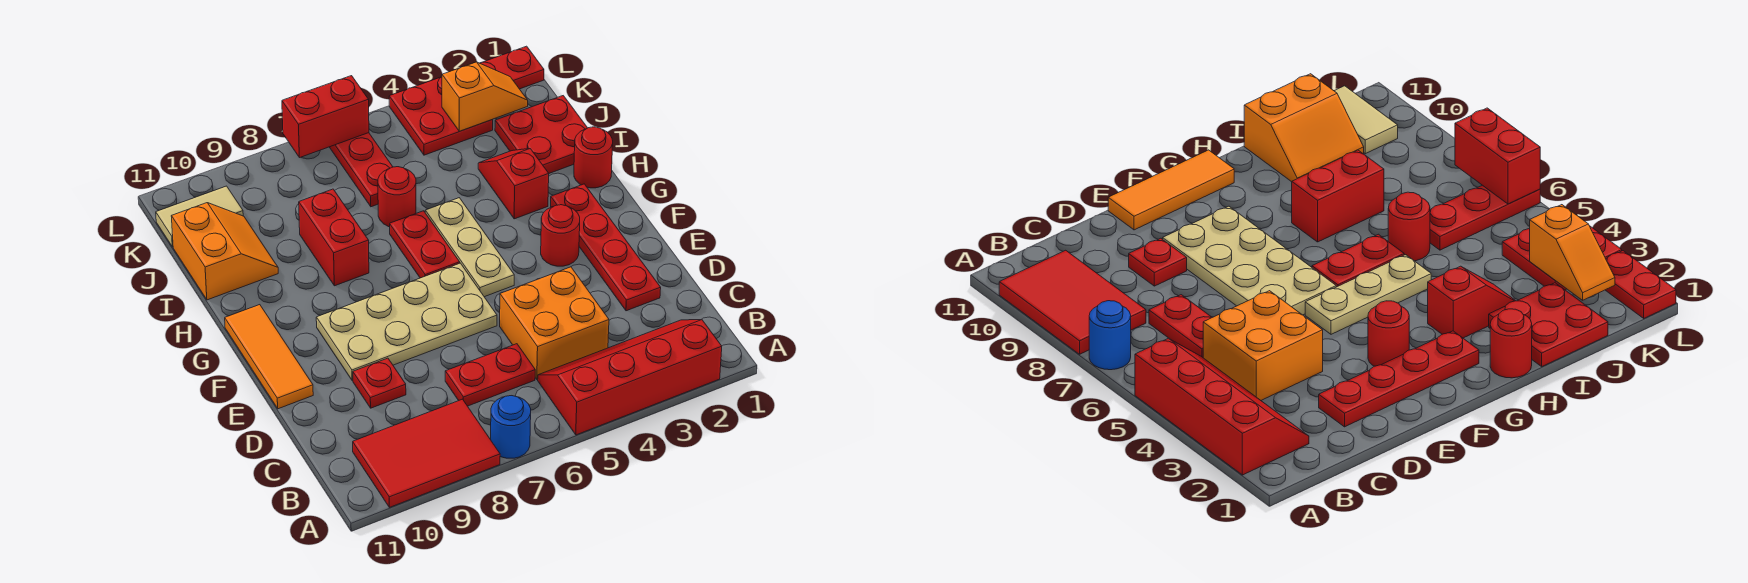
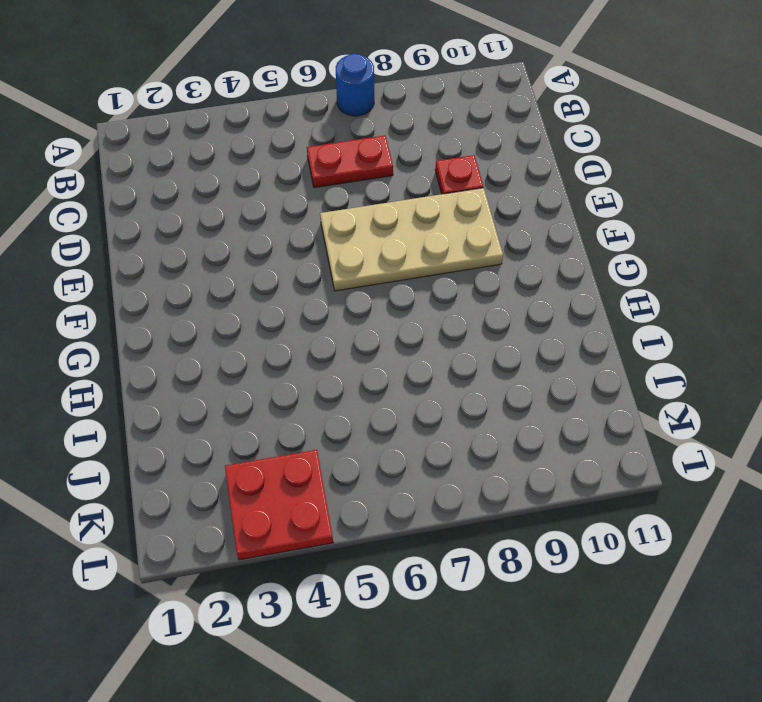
none -> red slope A2:B5 level 1 top A
none -> red tile A8:B10 level 1
none -> orange brick C4:D5 level 1

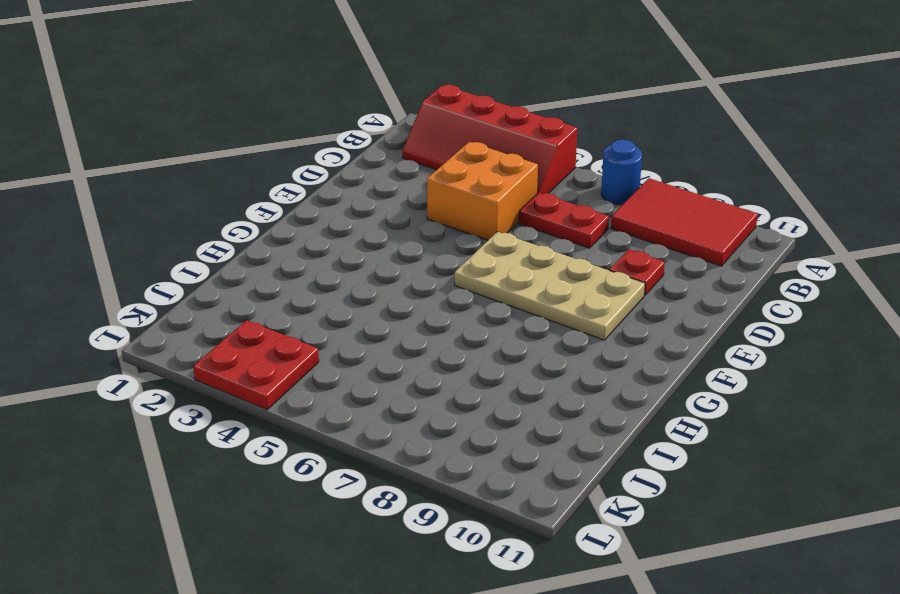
none -> red plate D2:G2 level 1
none -> orange tile E11:G11 level 1
none -> red round brick F3 level 1

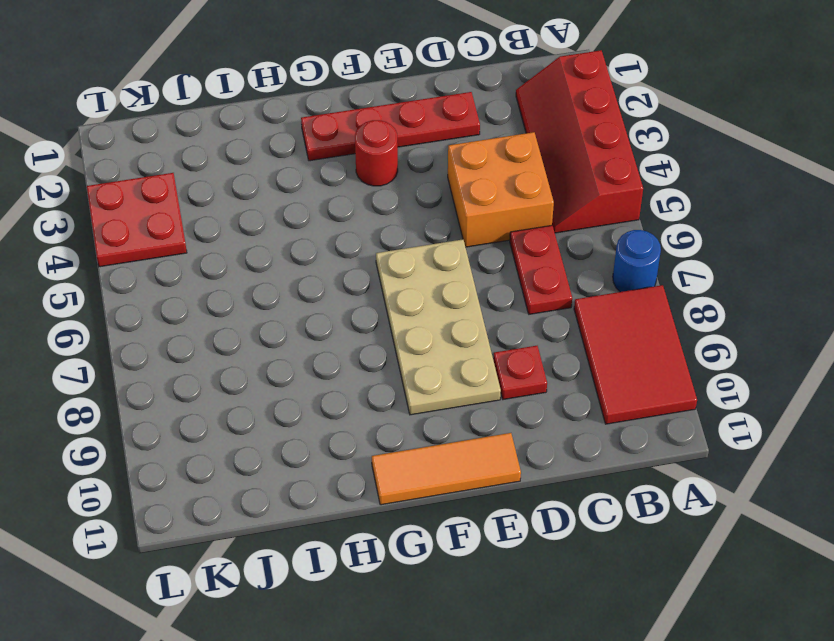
none -> tan plate F5:H5 level 1
none -> red plate G6:H6 level 1
none -> red round brick H1 level 1

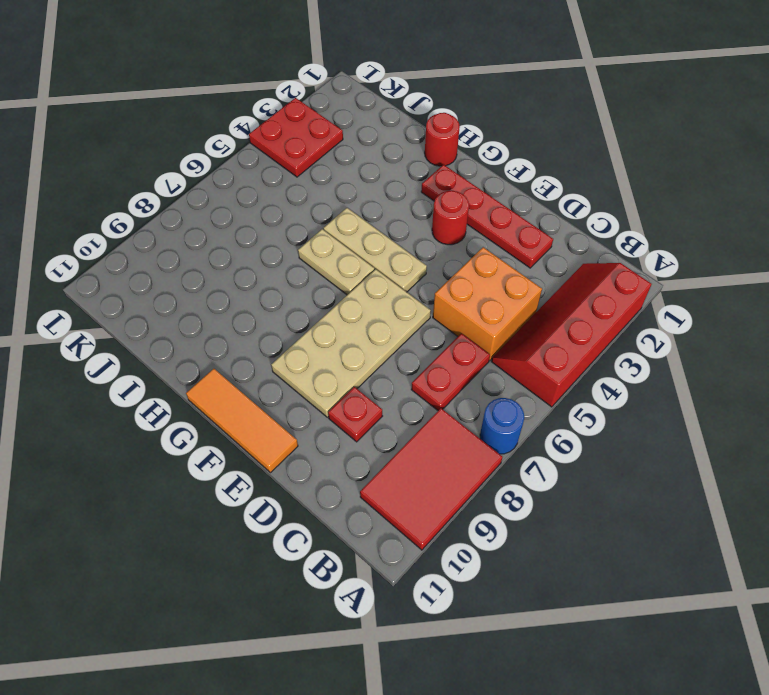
tan plate G6:H6 level 1 -> red plate G6:H6 level 1
none -> red slope H3:I3 level 1 top H
none -> red brick H8:I8 level 1
none -> red plate I1:J2 level 1

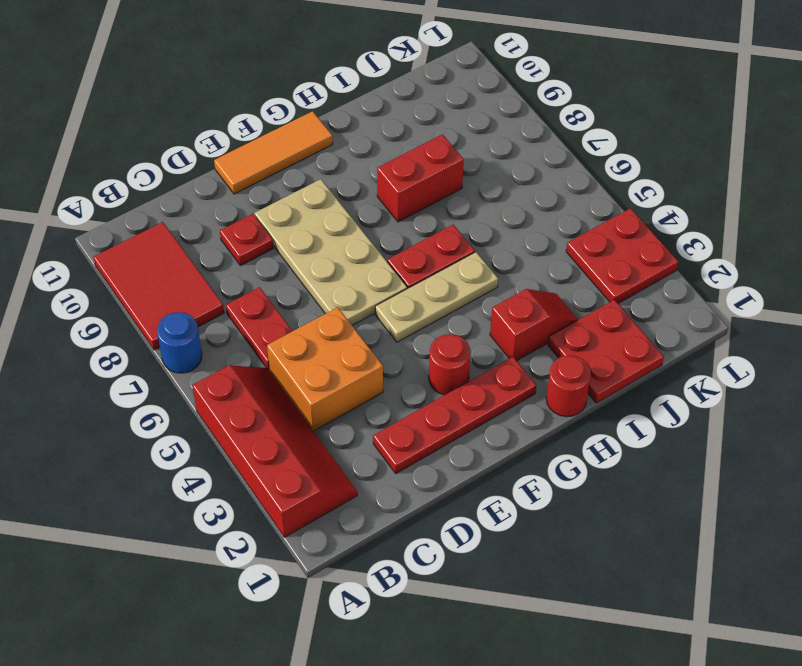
none -> red round brick I6 level 1
none -> orange slope I10:J11 level 1 top 11
none -> red plate J6:L6 level 1

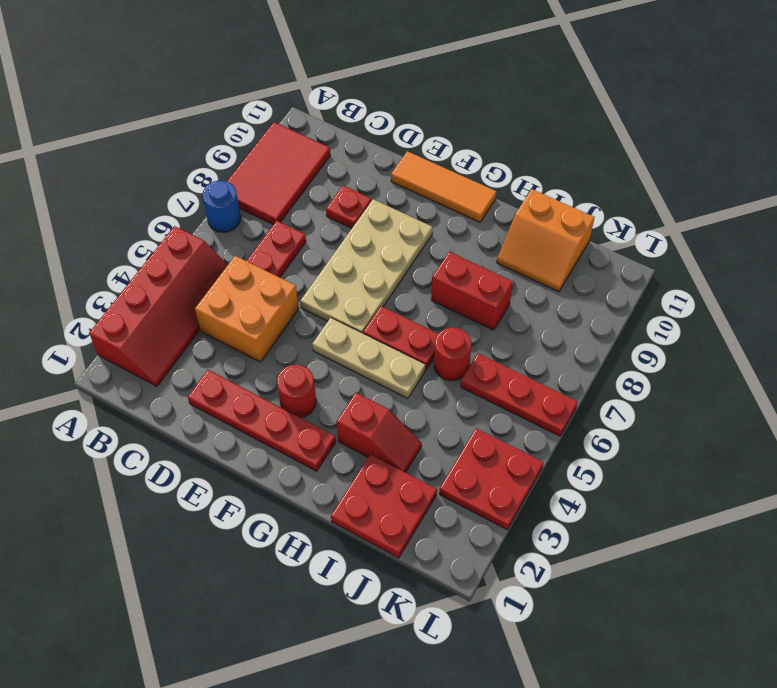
none -> red round brick H1 level 1
none -> tan tile K10:K11 level 1
none -> red plate L1:L2 level 1

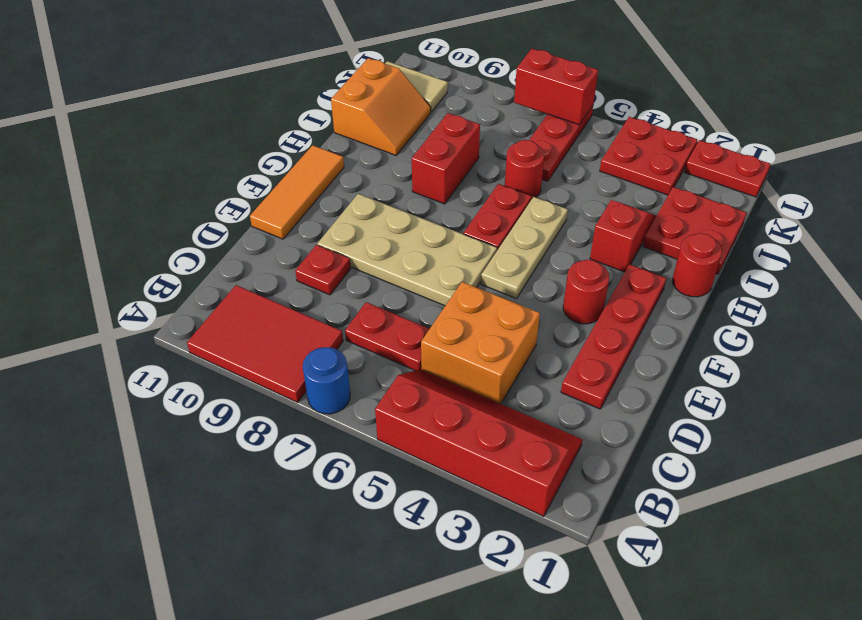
none -> orange slope K2:K3 level 2 top 3

